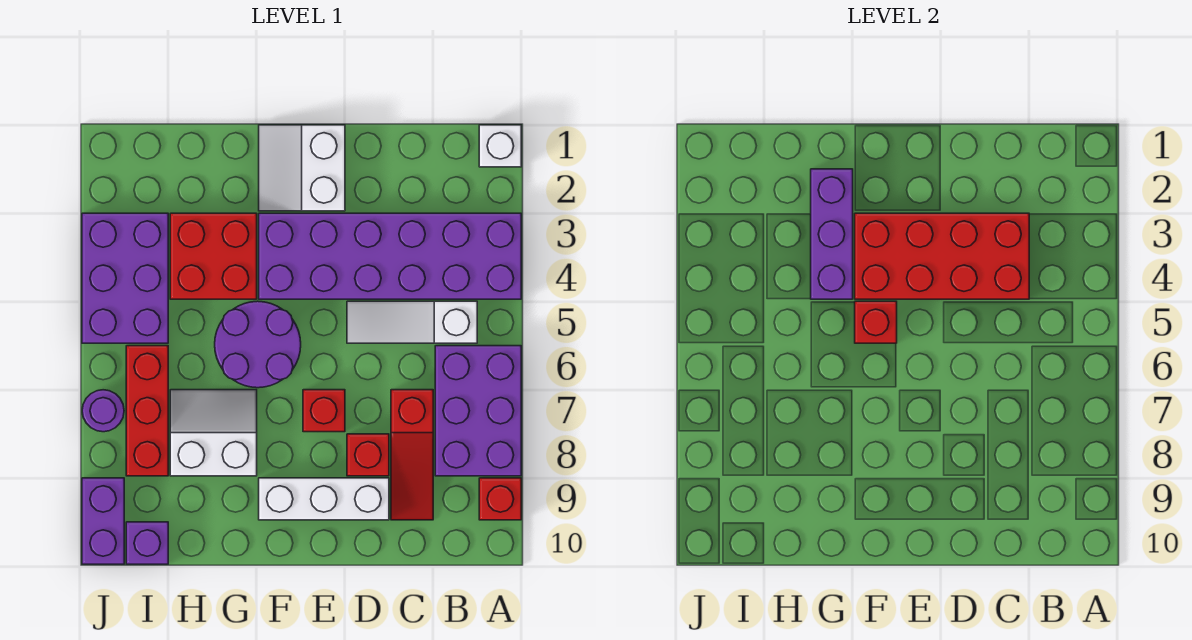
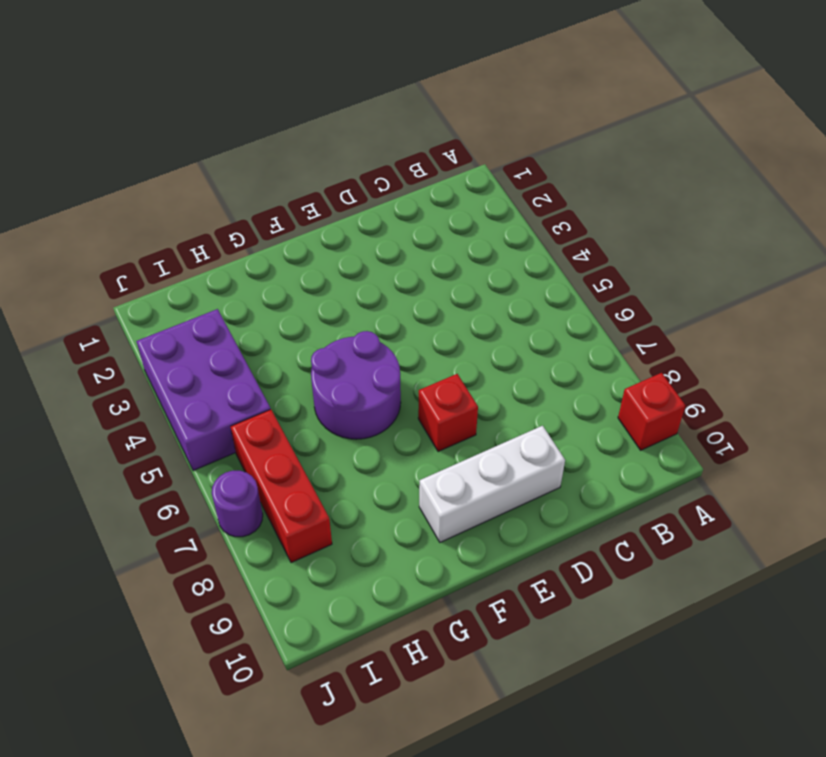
none -> white brick A1 level 1
none -> purple brick A3:F4 level 1
none -> purple brick A6:B8 level 1

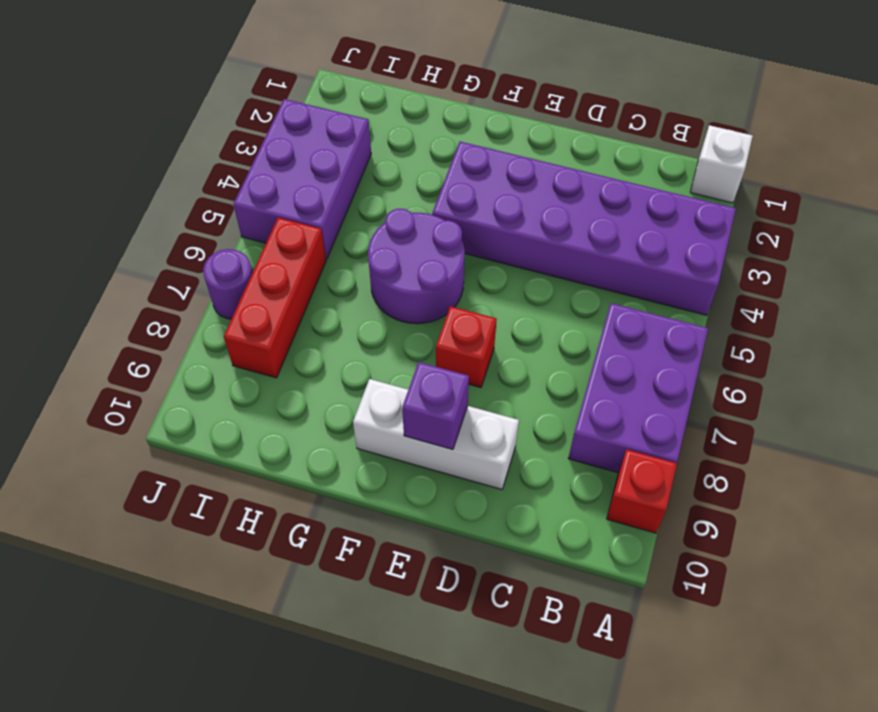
purple brick E9 level 2 -> purple brick I10 level 1
none -> white slope B5:D5 level 1 top B
none -> red slope C7:C9 level 1 top 7
none -> red brick D8 level 1

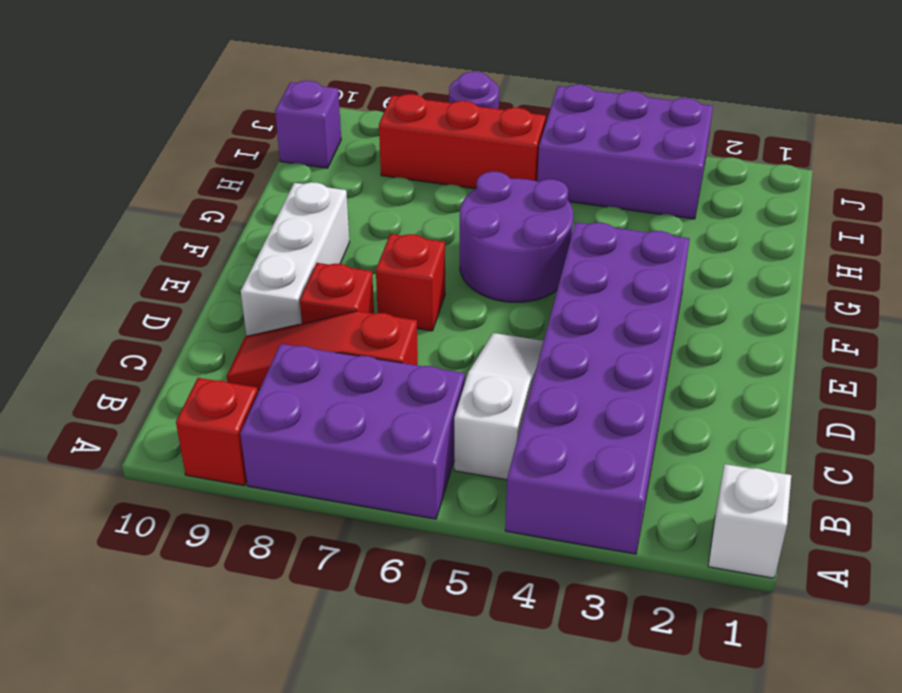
none -> white slope E1:F2 level 1 top E
none -> red brick G3:H4 level 1
none -> white slope G7:H8 level 1 top 8

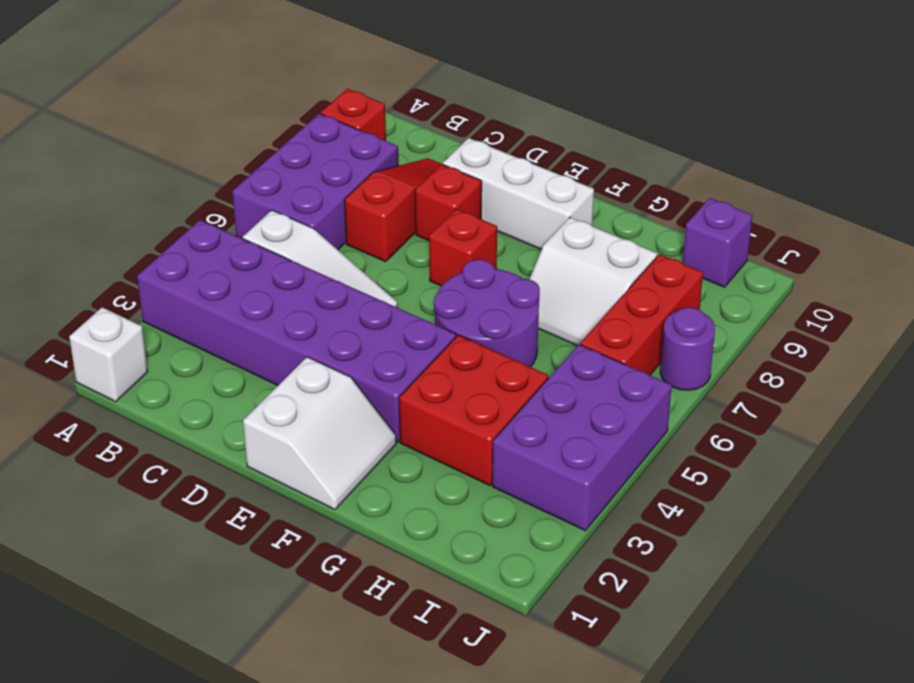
none -> purple brick J9:J10 level 1
none -> red brick C3:F4 level 2
none -> red brick F5 level 2

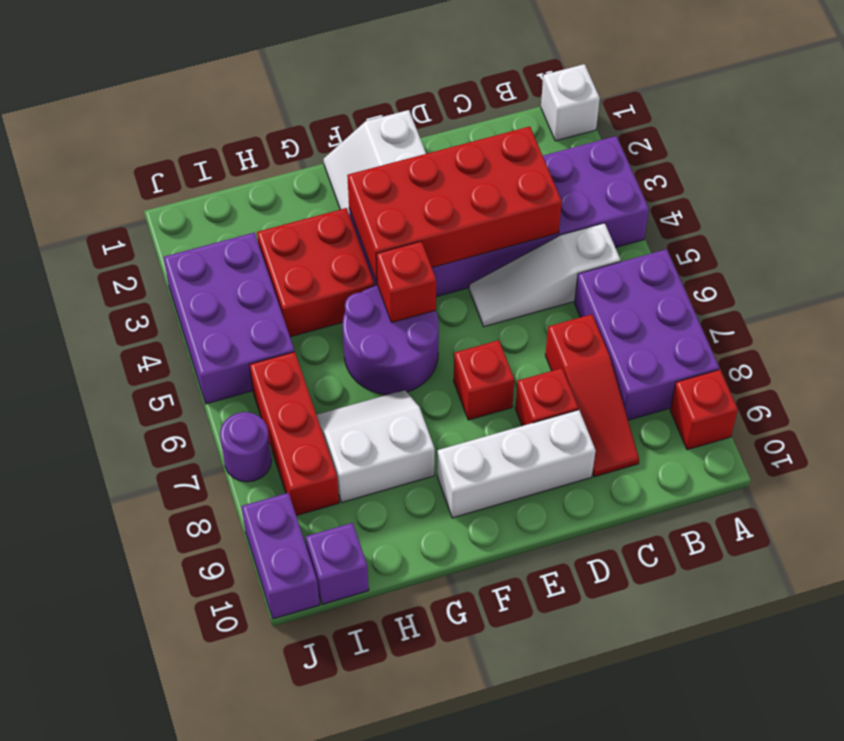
none -> purple brick G2:G4 level 2

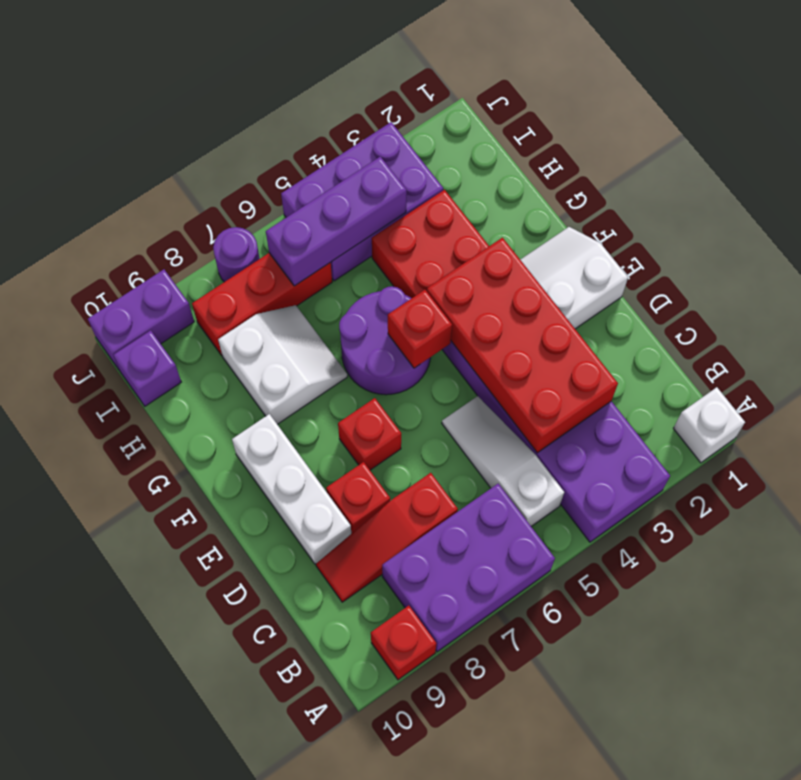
purple brick I4:I6 level 2 -> purple brick G2:G4 level 2

